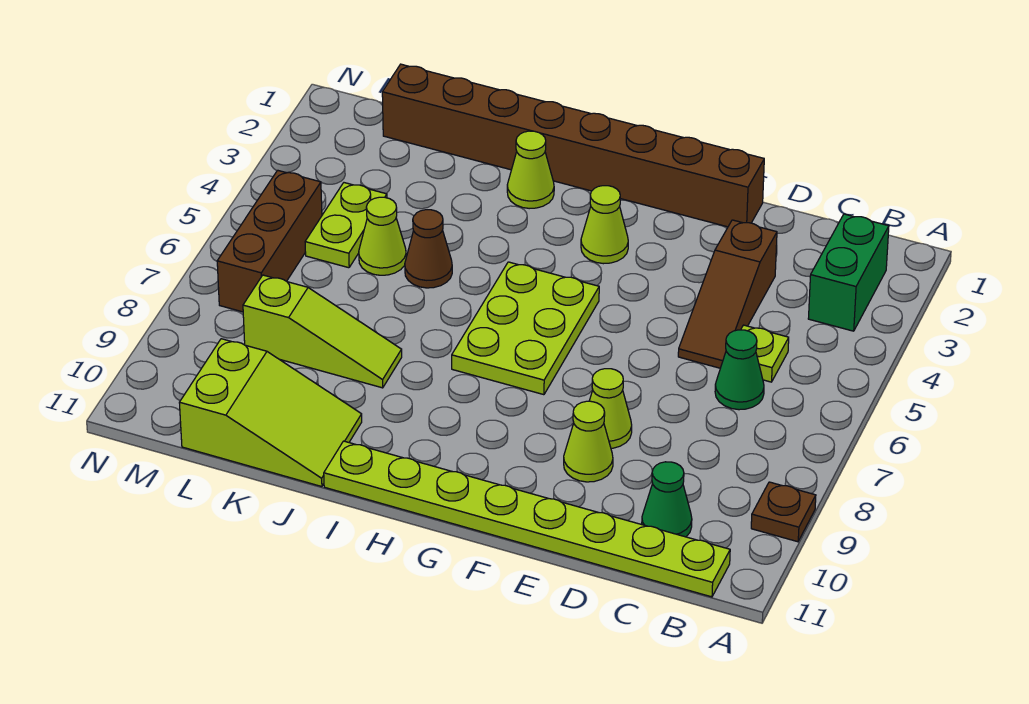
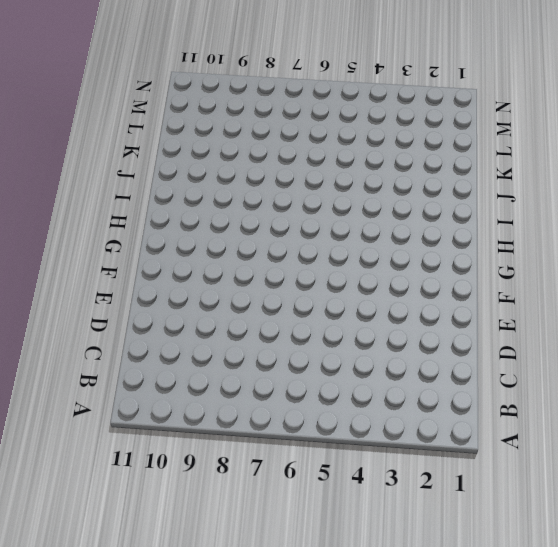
none -> brown plate A9 level 1
none -> green brick B2:B3 level 1
none -> lime plate B11:I11 level 1

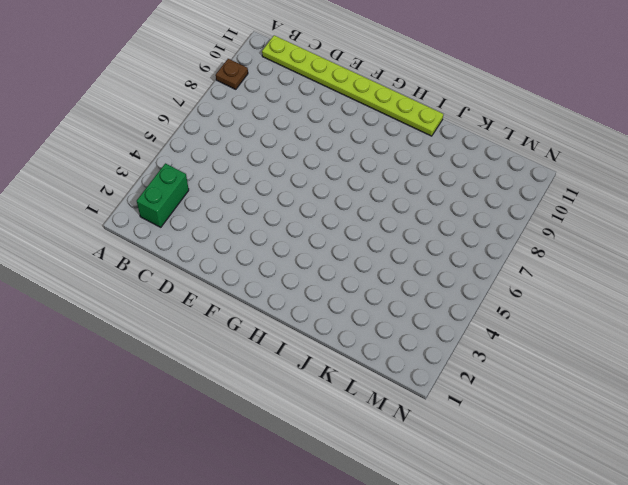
none -> lime plate C5 level 1
none -> green cone C6 level 1
none -> green cone C10 level 1

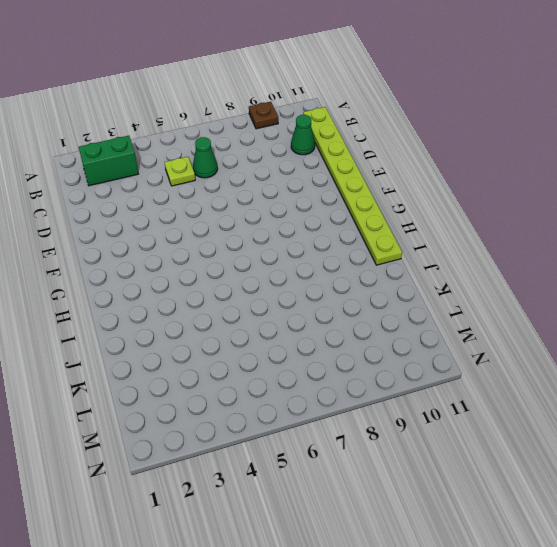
none -> brown slope D3:D5 level 1 top 3
none -> brown brick E1:L1 level 1
none -> lime cone E8 level 1

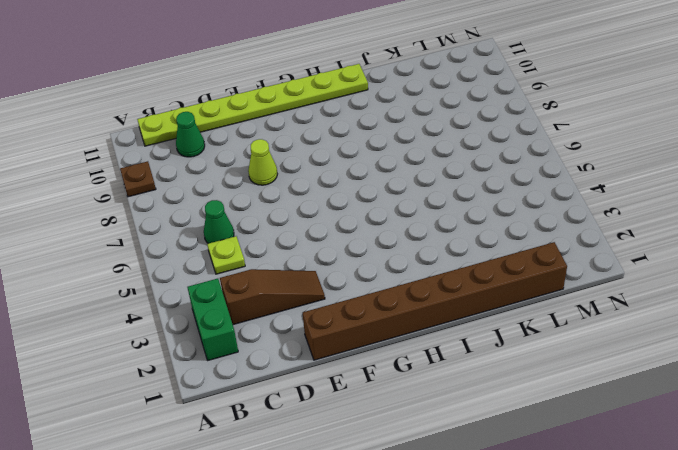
brown slope C3:E3 level 1 top C -> brown slope D3:D5 level 1 top 3
none -> lime cone E9 level 1
none -> lime cone G3 level 1
none -> lime plate G5:H7 level 1

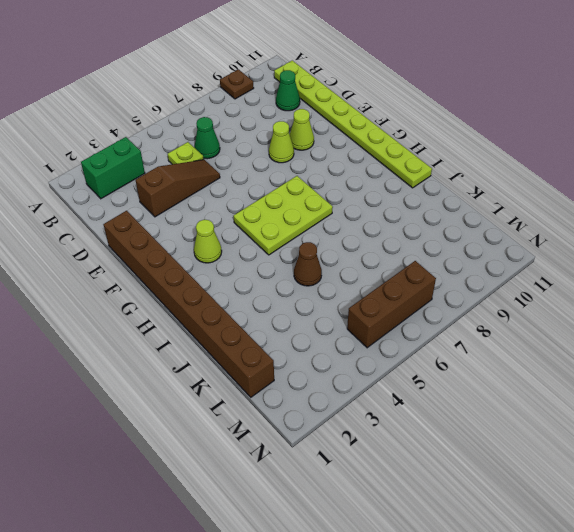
none -> lime cone I2 level 1
none -> lime slope J8:L8 level 1 top L
none -> lime slope J10:L11 level 1 top L

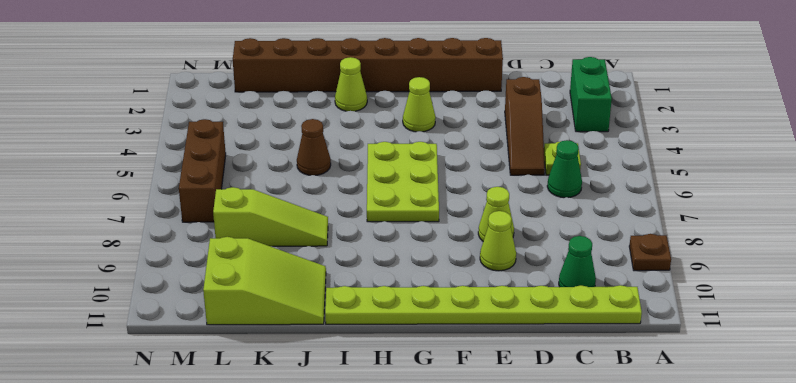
none -> lime cone K5 level 1
none -> lime plate L4:L5 level 1

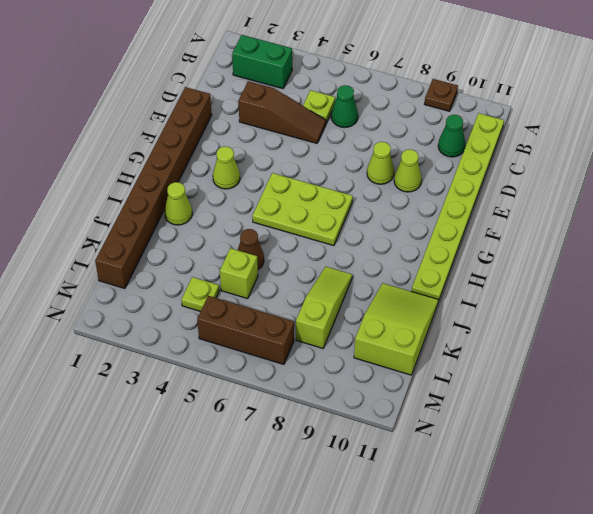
lime brick K5 level 1 -> lime cone K5 level 1
lime plate L4 level 1 -> lime plate L4:L5 level 1

